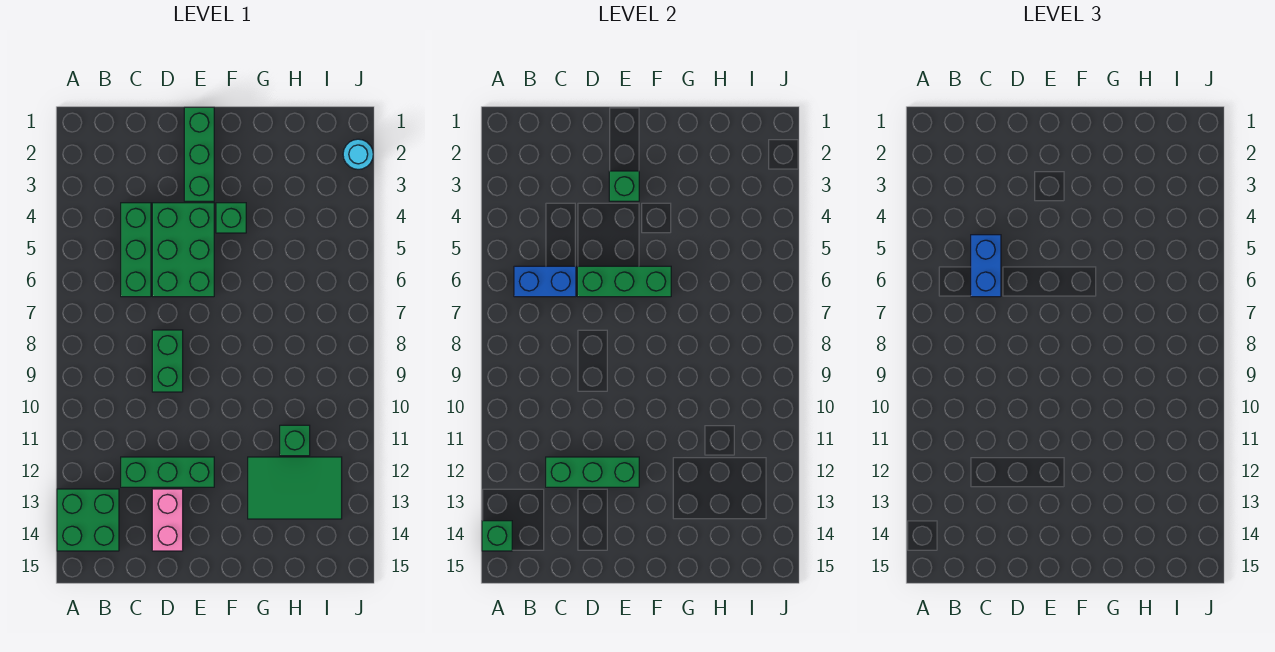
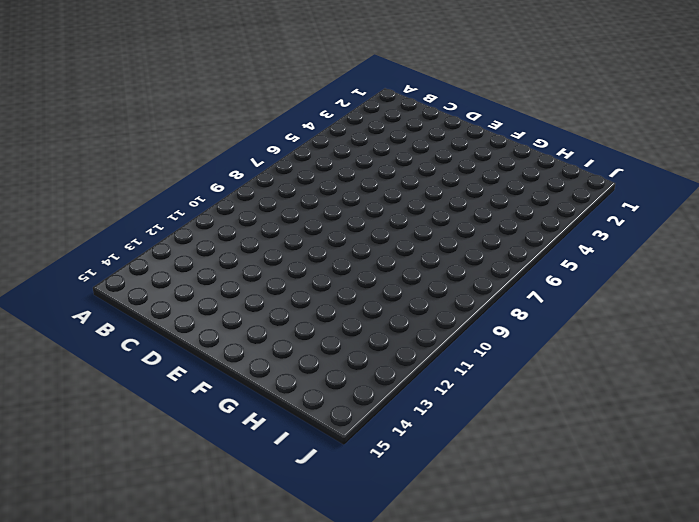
none -> green brick A13:B14 level 1
none -> green brick C4:C6 level 1
none -> green brick C12:E12 level 1

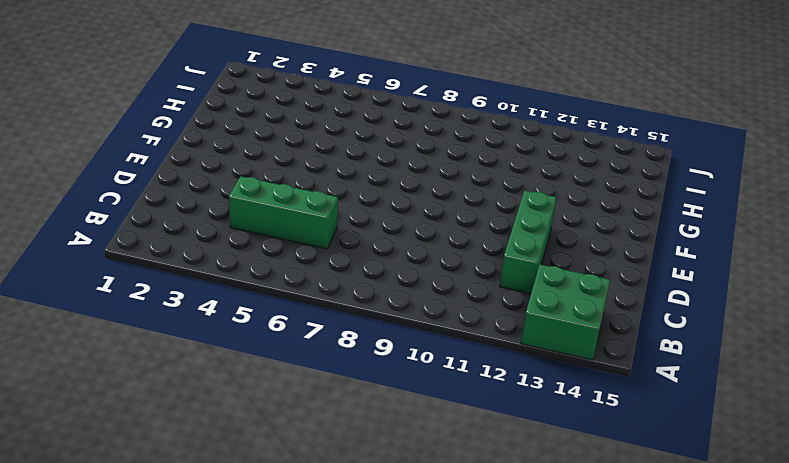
none -> green brick D4:E6 level 1
none -> green brick D8:D9 level 1
none -> pink brick D13:D14 level 1

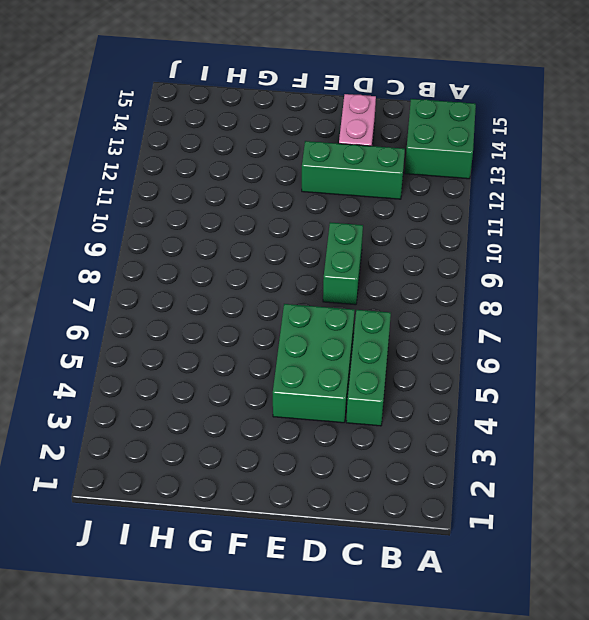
none -> green brick E1:E3 level 1
none -> green brick F4 level 1
none -> green tile G12:I13 level 1

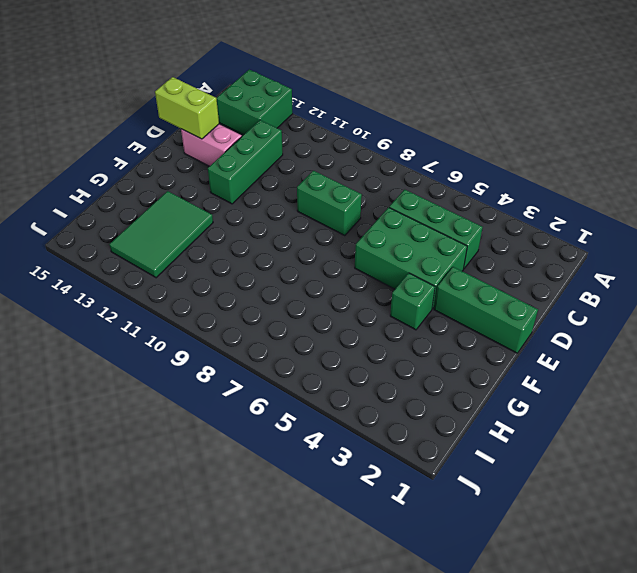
lime brick D14:D15 level 2 -> none
none -> green brick H11 level 1
none -> cyan round brick J2 level 1
none -> green brick A14 level 2

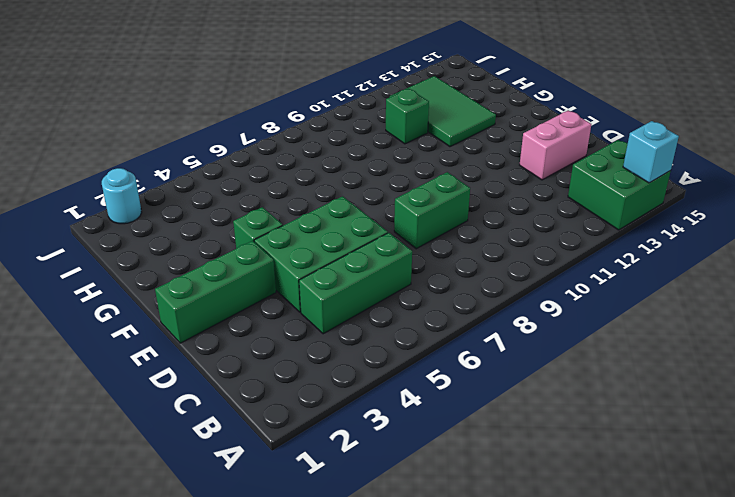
cyan brick A14 level 2 -> green brick A14 level 2
none -> green brick C12:E12 level 1
none -> blue brick B6:C6 level 2
none -> green brick C12:E12 level 2

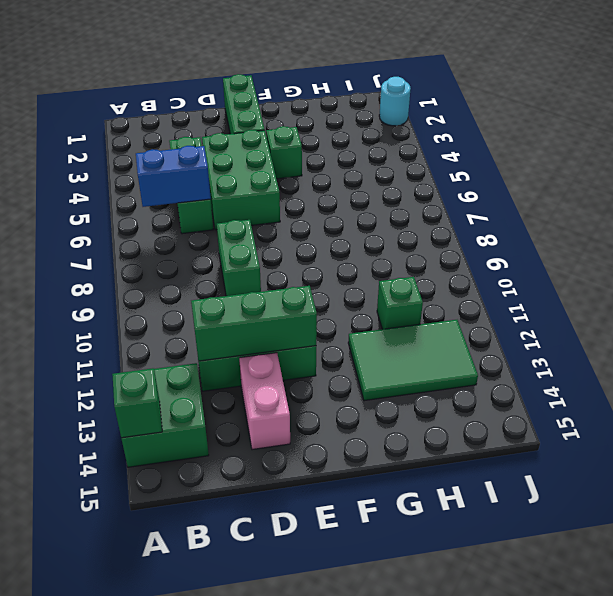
none -> green brick D6:F6 level 2
none -> green brick E3 level 2
none -> blue brick C5:C6 level 3

